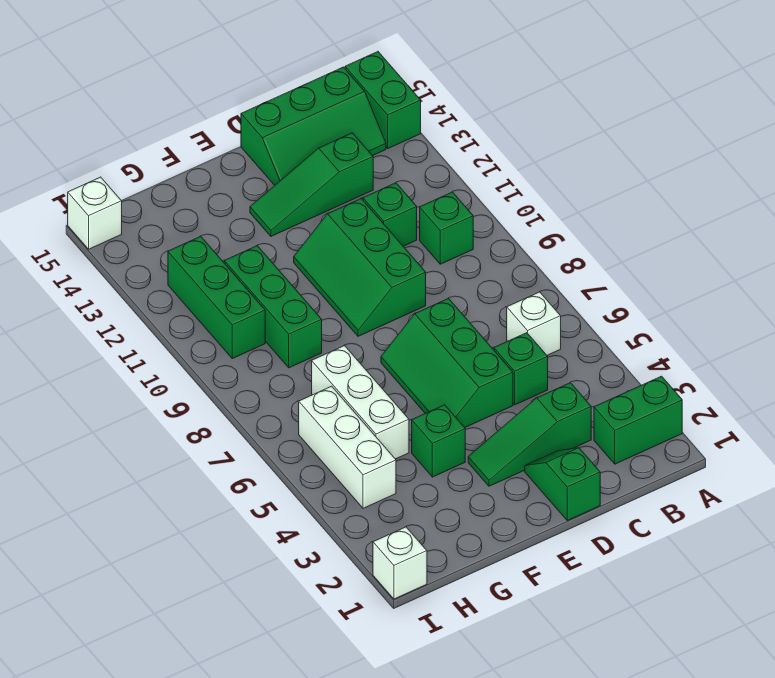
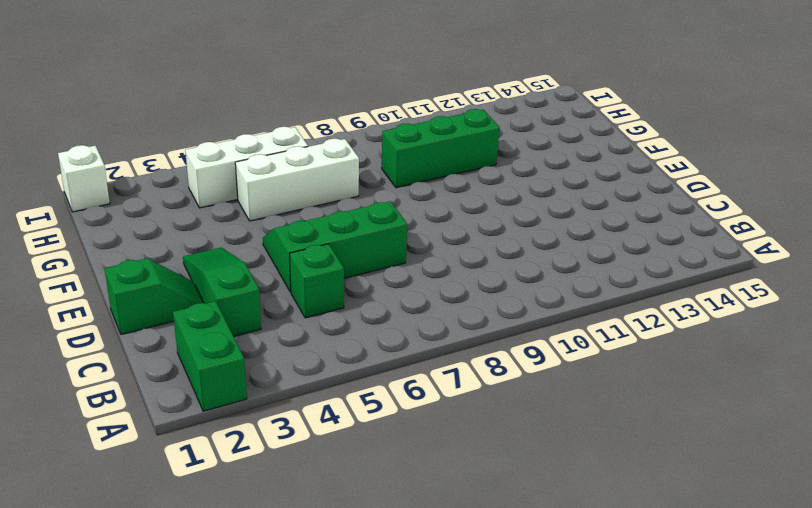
none -> green brick A14:A15 level 1
none -> white brick B6 level 1
none -> green brick B10 level 1

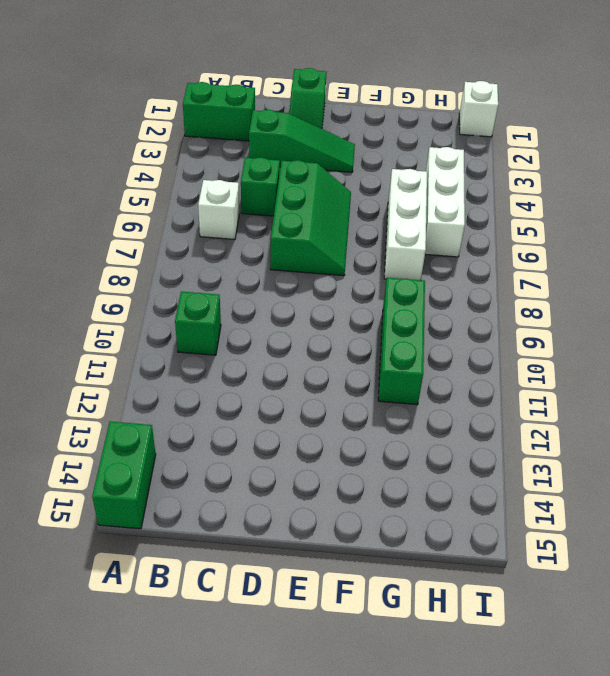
none -> green slope B14:D15 level 1 top 15
none -> green brick C11 level 1
none -> green slope C13:E13 level 1 top C

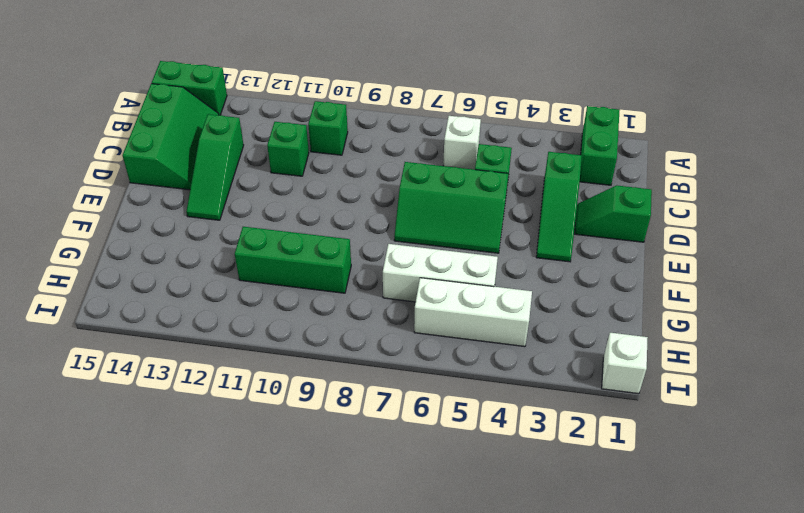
none -> green slope D9:E11 level 1 top D
none -> green brick F4 level 1
none -> green brick H10:H12 level 1

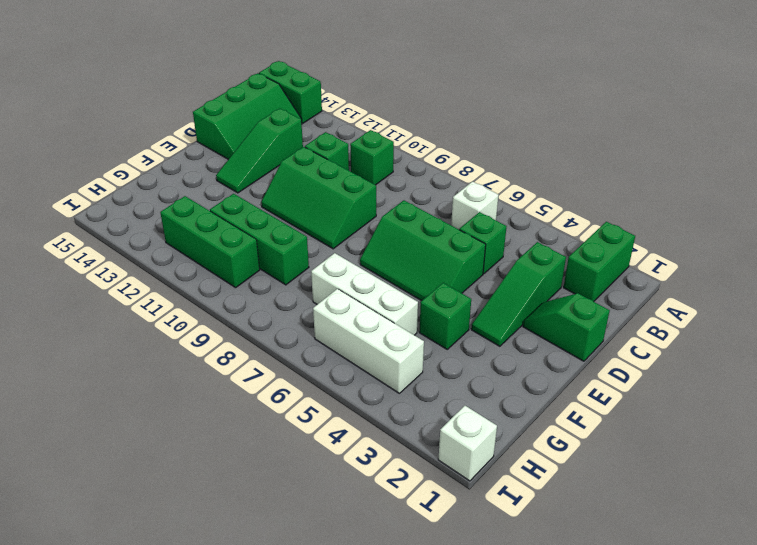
none -> white brick I15 level 1

